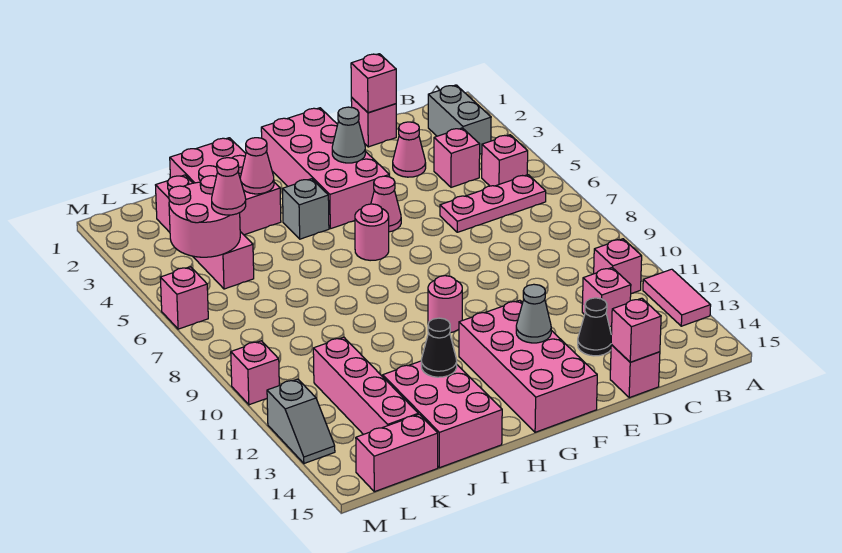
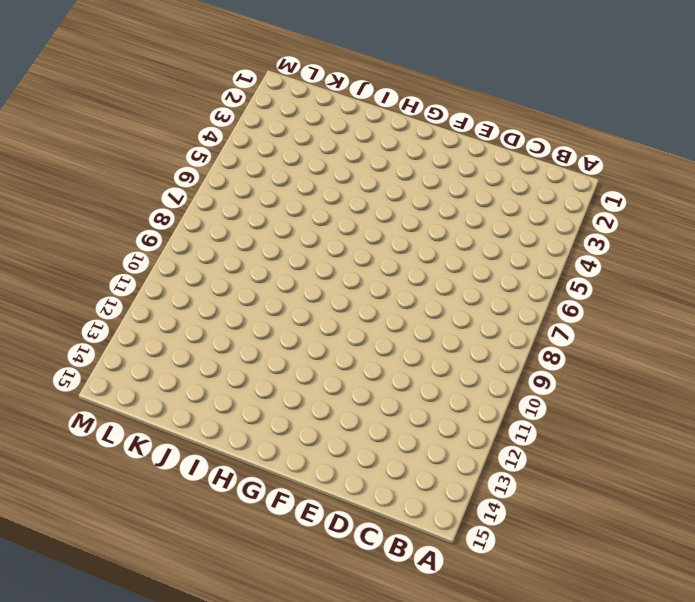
none -> pink tile A12:A13 level 1
none -> grey brick B2:B3 level 1
none -> pink brick B5 level 1
none -> pink plate B6:D6 level 1

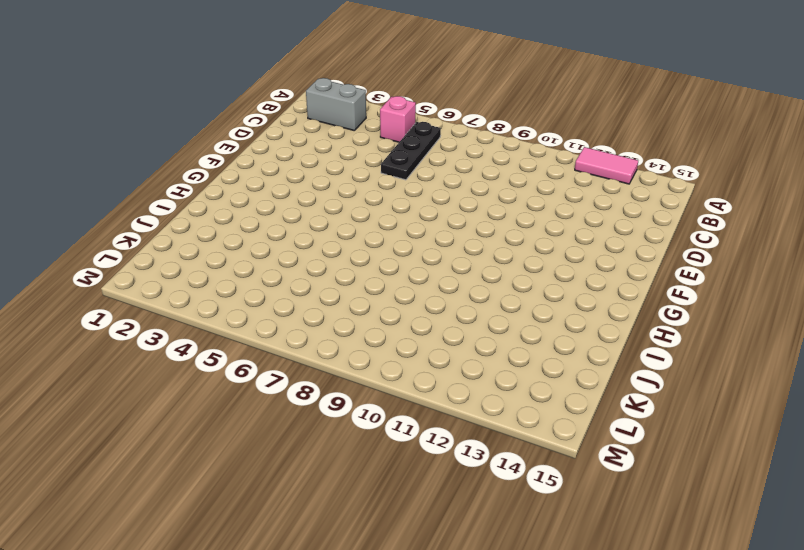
black plate B6:D6 level 1 -> pink plate B6:D6 level 1
none -> pink brick B11 level 1
none -> pink brick C4 level 1
none -> pink brick C12 level 1
none -> pink brick D1 level 1

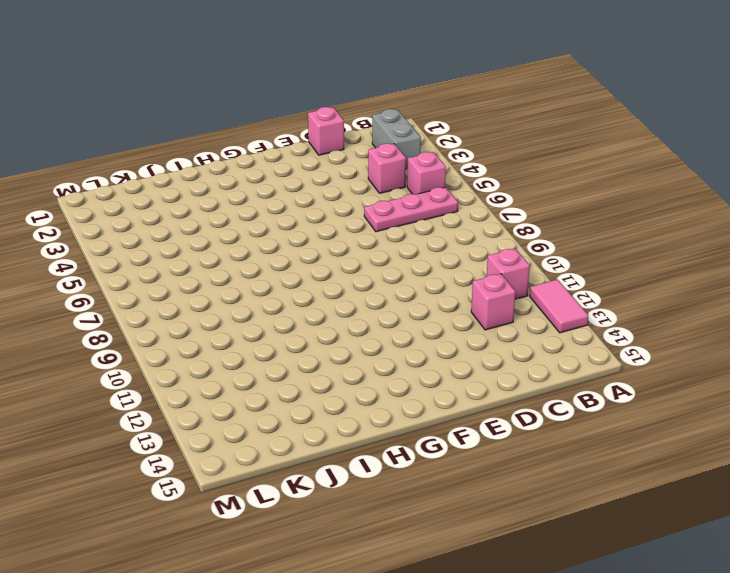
none -> pink cone D3 level 1
none -> black cone D13 level 1
none -> pink brick D15 level 1
none -> pink brick F1:G4 level 1

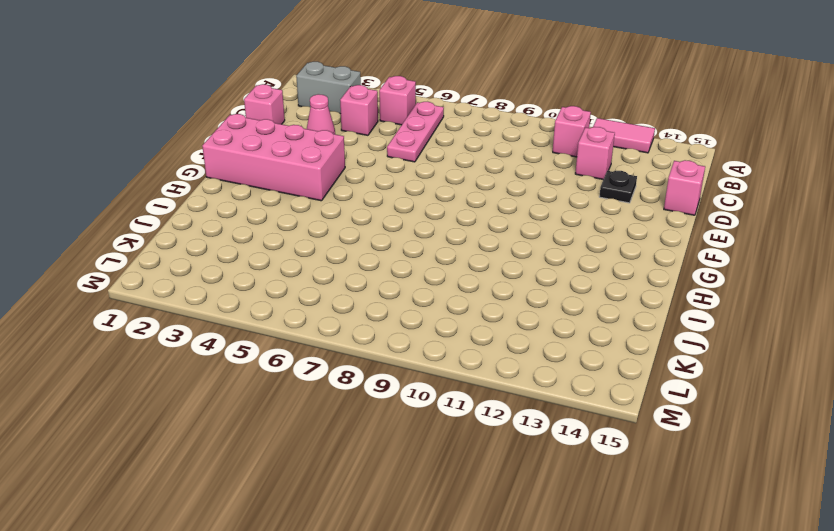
black plate D13 level 1 -> black cone D13 level 1
none -> pink cone F5 level 1
none -> pink brick F12:G15 level 1
none -> pink round brick G6 level 1
none -> pink round brick G10 level 1

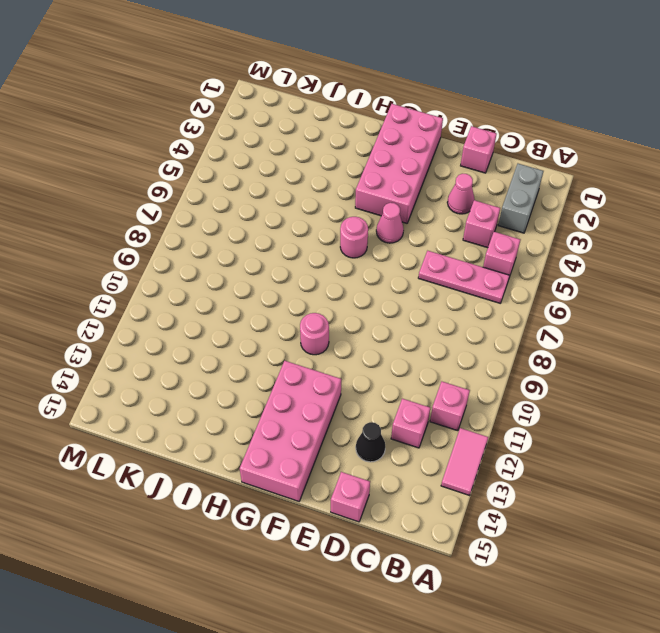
none -> grey brick H4 level 1
none -> pink brick I1:J3 level 1
none -> pink brick I13:J15 level 1
none -> pink brick K2:K5 level 1

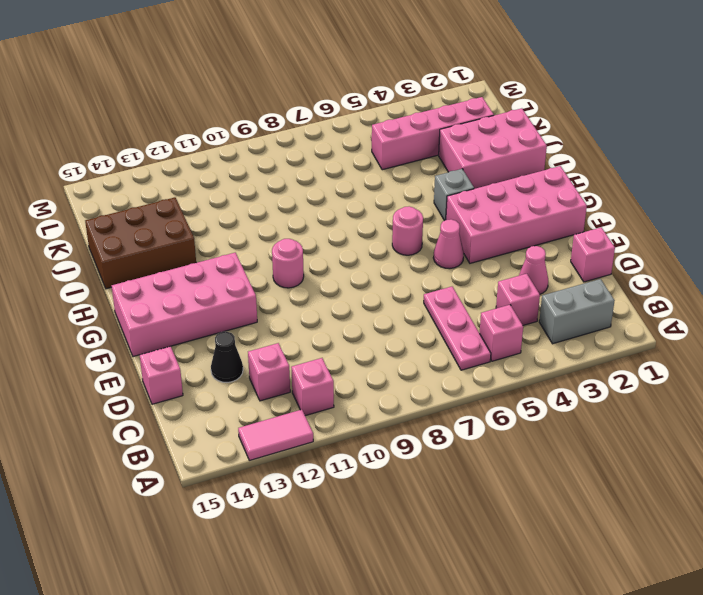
brown brick I13:J15 level 1 -> pink brick I13:J15 level 1
none -> pink brick K11:K14 level 1
none -> pink brick K15:L15 level 1
none -> pink brick M6 level 1
none -> pink brick M10 level 1

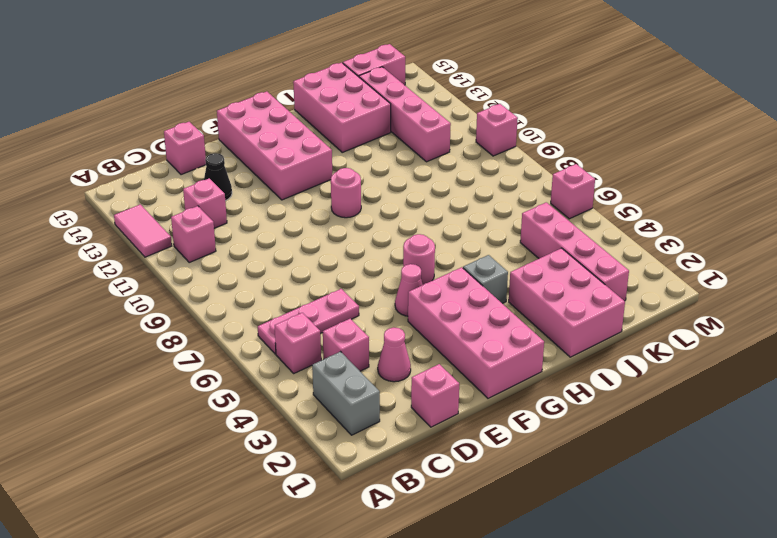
none -> grey slope M12:M13 level 1 top 12
none -> pink brick D1 level 2
none -> pink brick D15 level 2
none -> grey cone F3 level 2

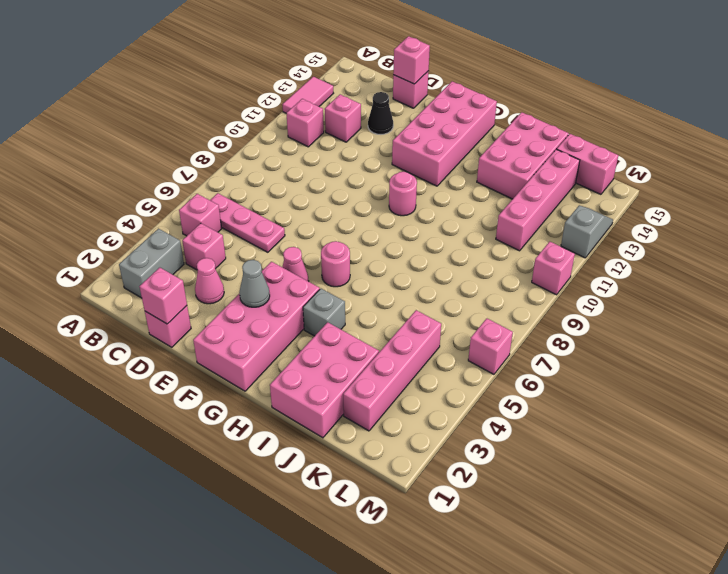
none -> grey cone F13 level 2
none -> pink cone I3 level 2
none -> black cone I13 level 2
none -> pink round brick K4:L5 level 2

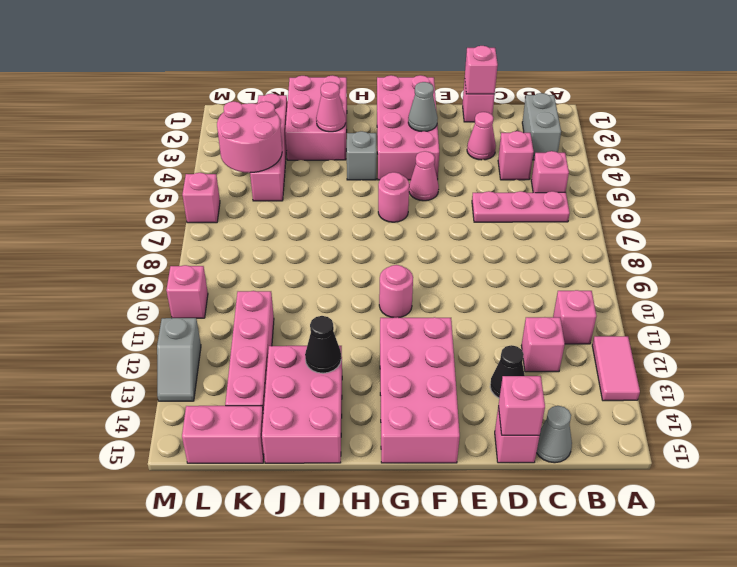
grey cone C15 level 1 -> grey cone F13 level 2
none -> pink cone K5 level 3

